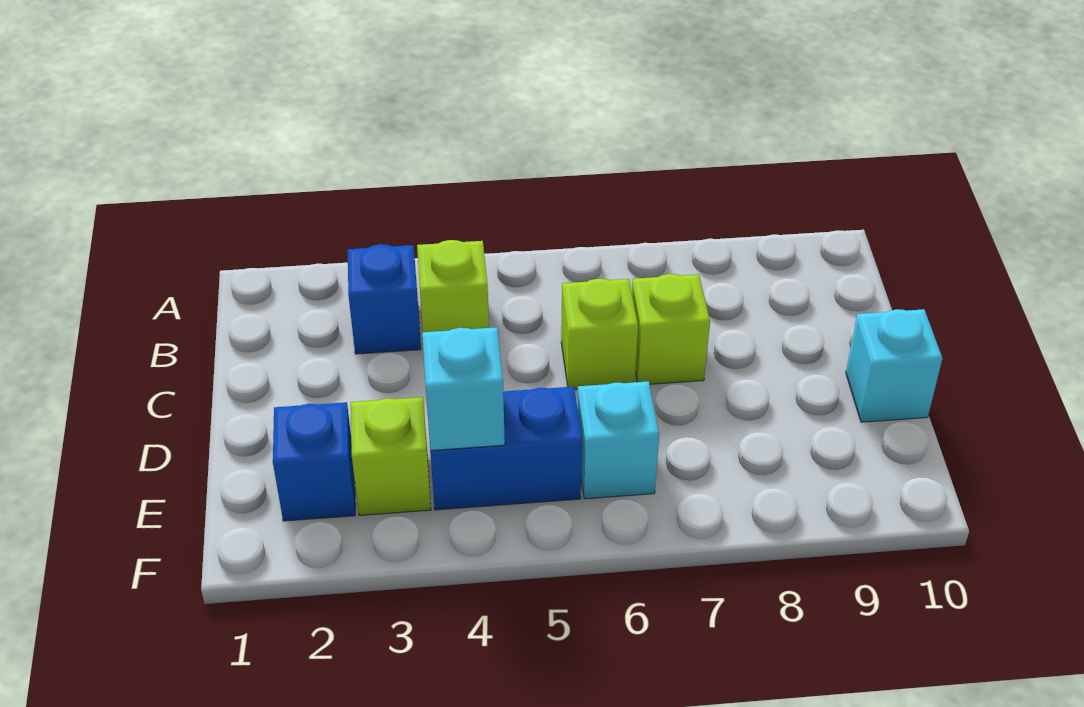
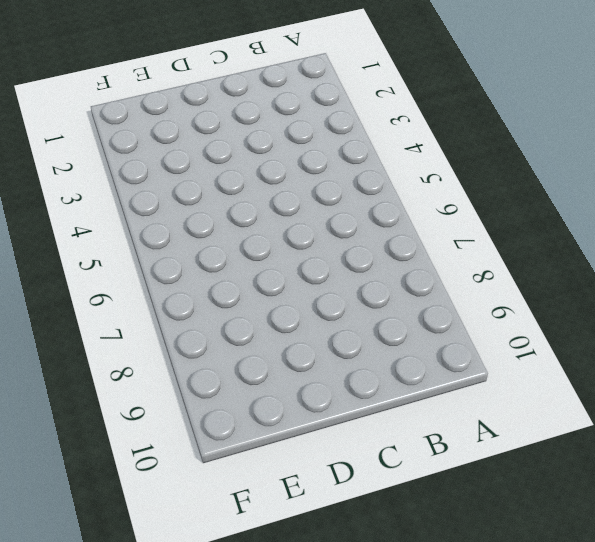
none -> blue brick B3 level 1
none -> lime brick B4 level 1

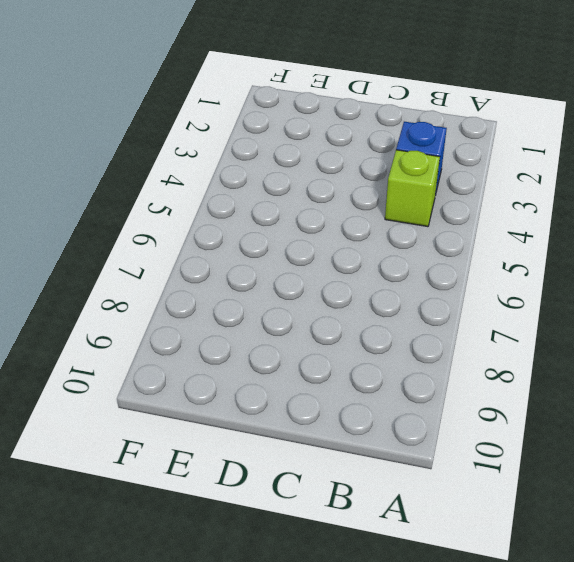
none -> lime brick C6 level 1
none -> lime brick C7 level 1

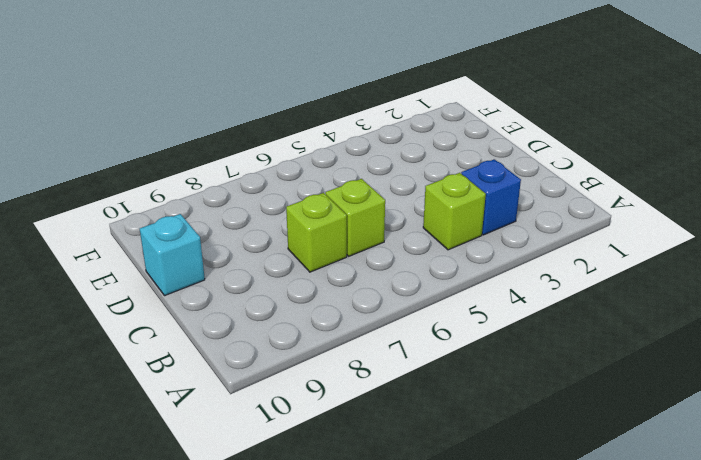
none -> blue brick E2 level 1
none -> lime brick E3 level 1

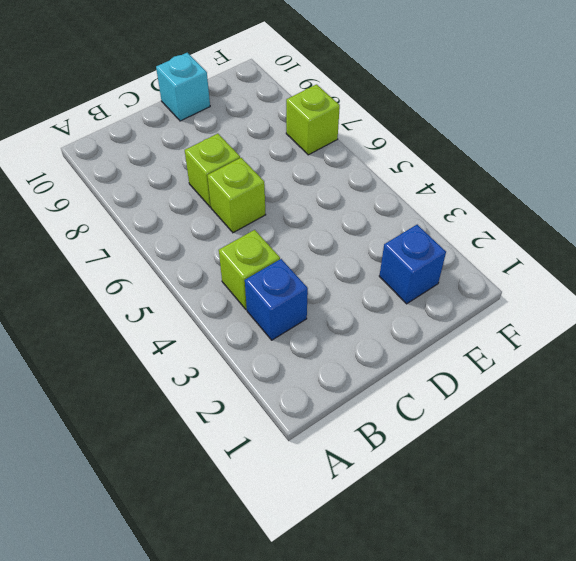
lime brick F7 level 1 -> lime brick E3 level 1
none -> blue brick E4:E5 level 1
none -> cyan brick E6 level 1

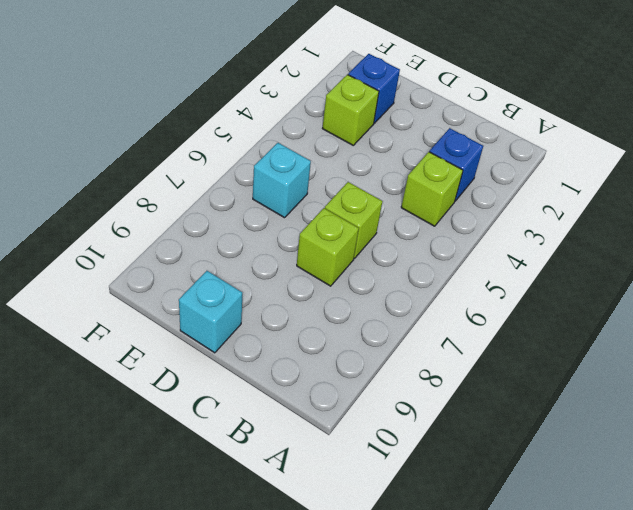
none -> blue brick E4:E5 level 1
none -> cyan brick E4 level 2

